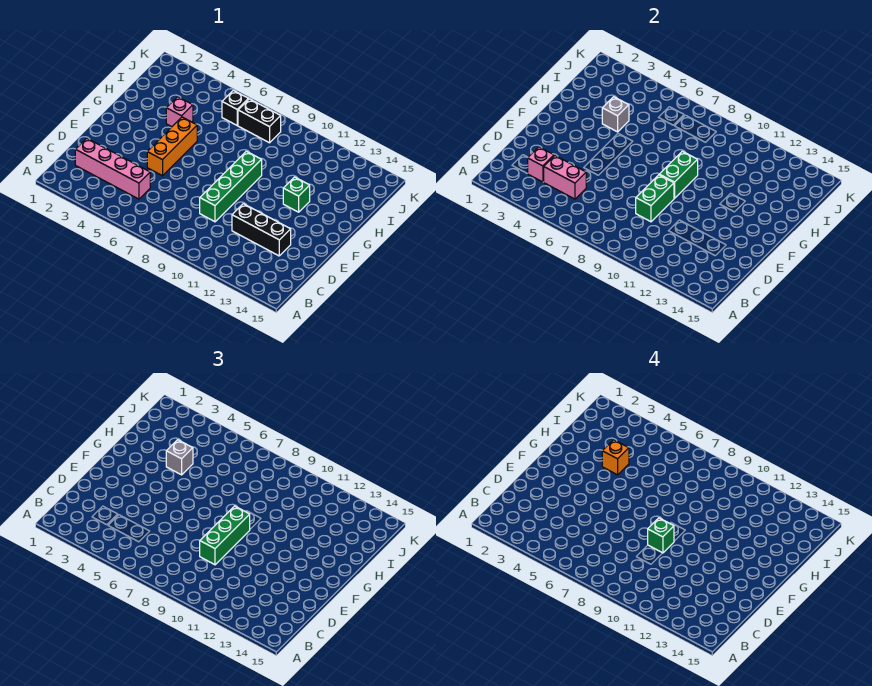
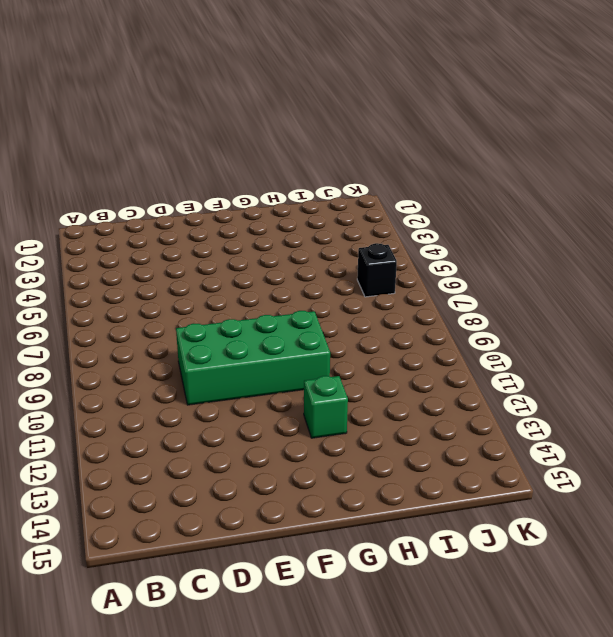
green brick D9:G10 level 1 -> green brick D9:G9 level 1
none -> pink brick C2:C5 level 1
none -> black brick D11:D13 level 1
none -> orange brick E5:G5 level 1

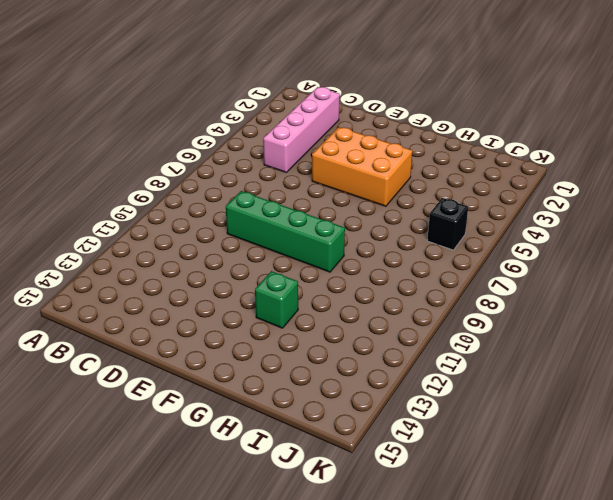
orange brick E4:G5 level 1 -> orange brick E5:G5 level 1
none -> black brick D11:D13 level 1
none -> pink brick H4 level 1
none -> black brick J7:J8 level 1

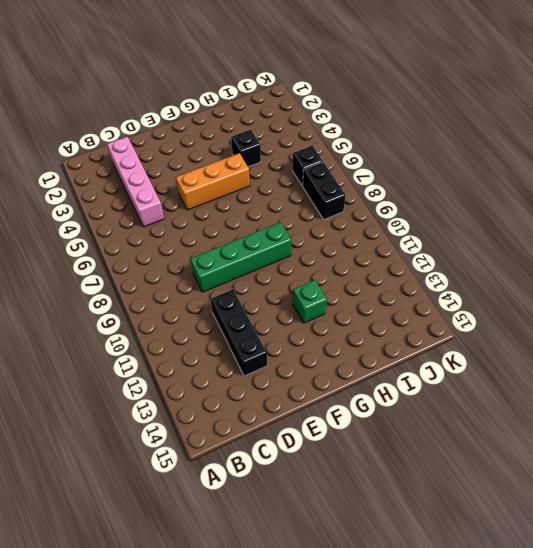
black brick H4 level 1 -> pink brick H4 level 1
none -> pink brick C3 level 2
none -> pink brick C4:C5 level 2
none -> green brick D9:E9 level 2

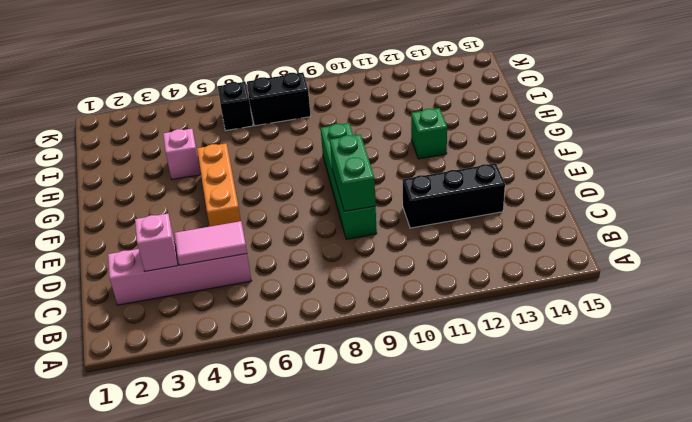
pink tile C4:C5 level 2 -> pink brick C4:C5 level 2
none -> green brick F9:G9 level 2
none -> grey brick H4 level 2
none -> green brick D9:F9 level 3

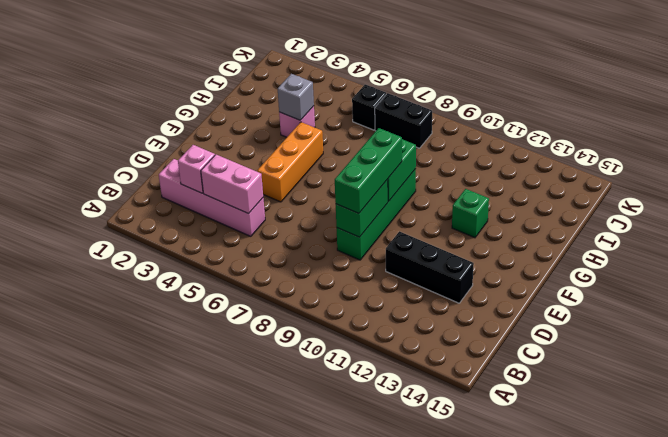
none -> grey brick H4 level 3
none -> green brick E9 level 4
none -> orange brick H4 level 4

